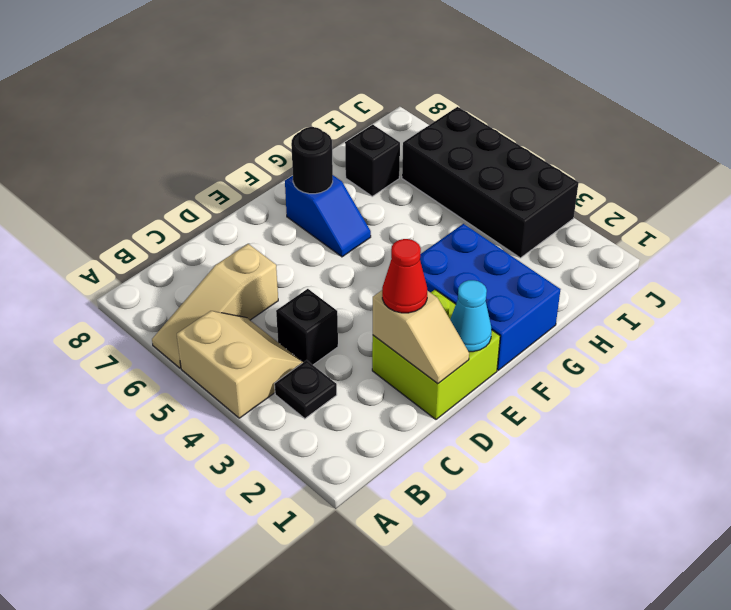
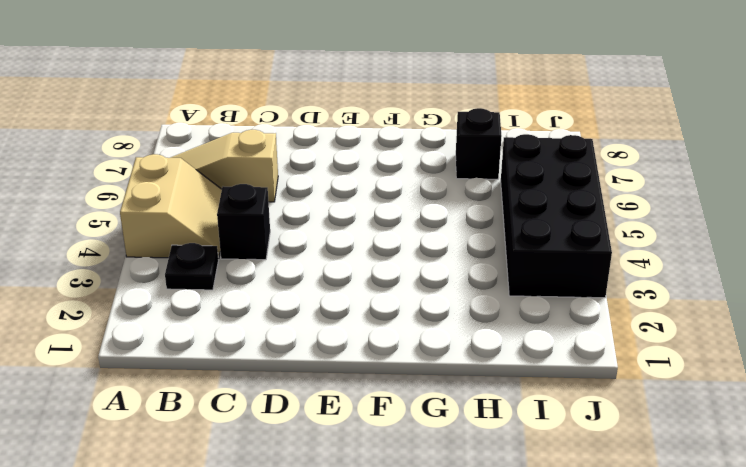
none -> lime brick D1:E2 level 1
none -> blue brick F1:G3 level 1
none -> blue slope F6:F7 level 1 top 7

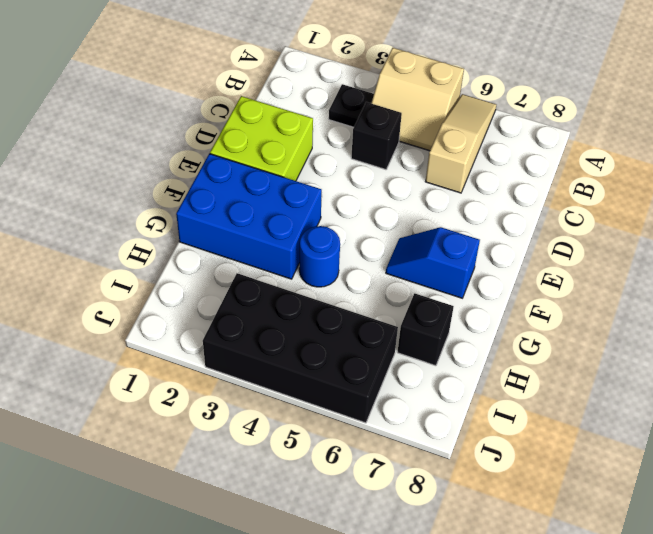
blue round brick G4 level 1 -> none
none -> tan slope D1:D2 level 2 top 2
none -> cyan cone E1 level 2
none -> black round brick F7 level 2

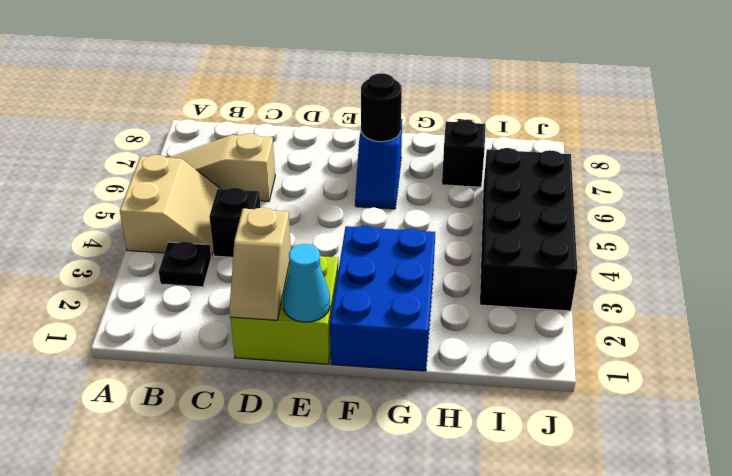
none -> red cone D2 level 3

